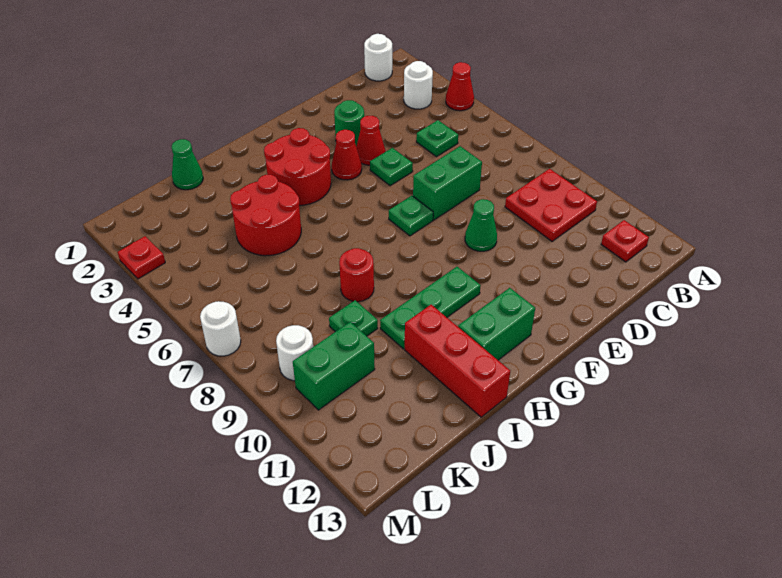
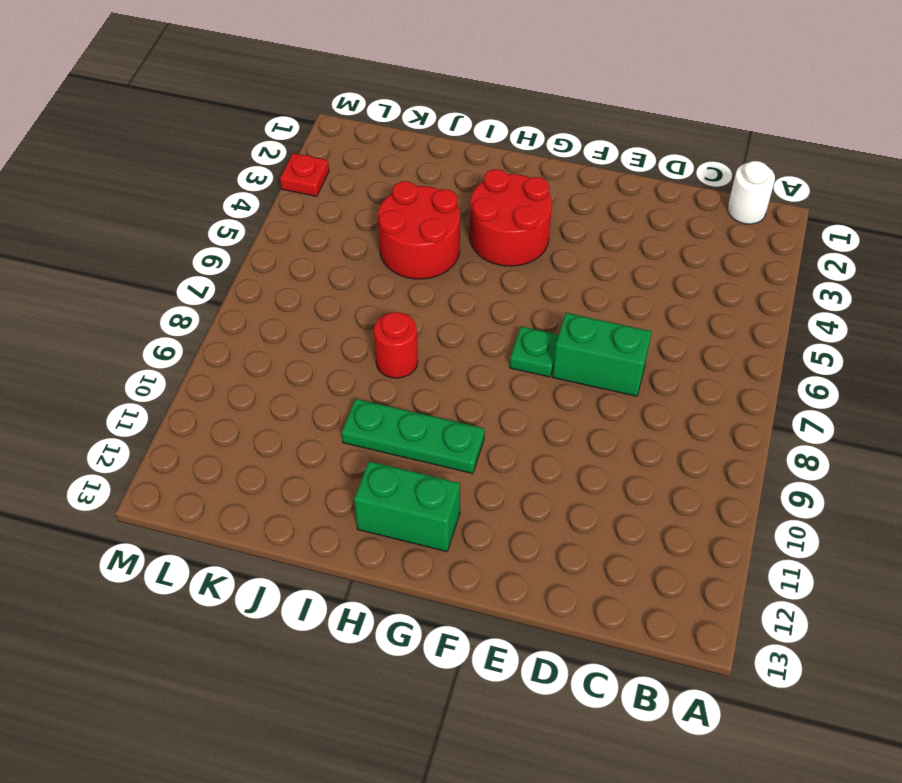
none -> red cone A4 level 1
none -> white round brick B3 level 1
none -> red plate B9:C10 level 1

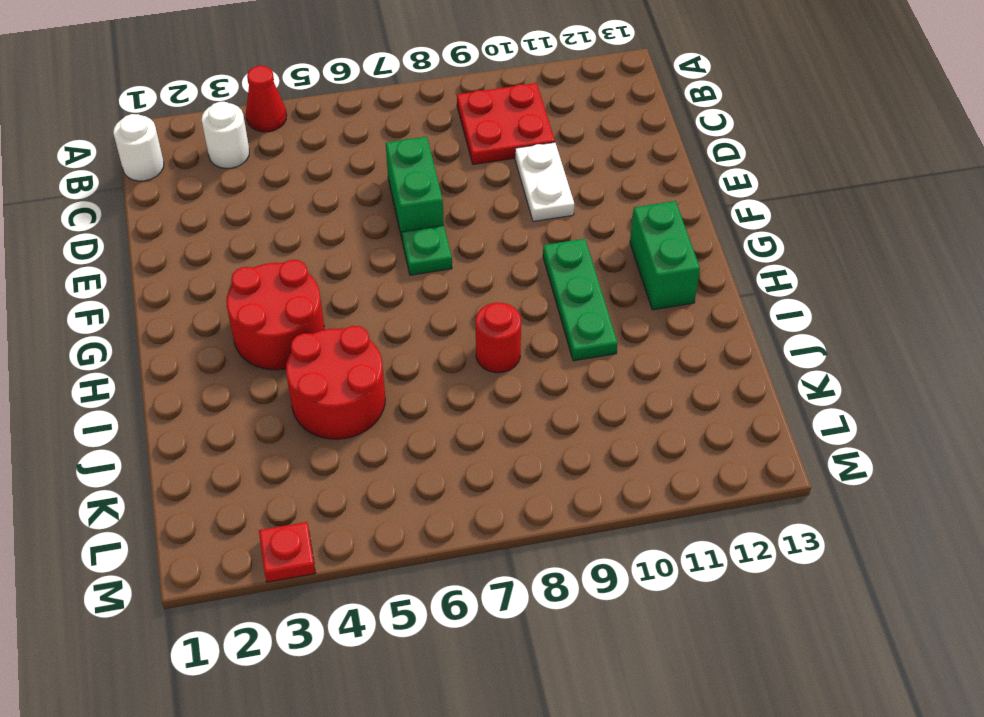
white plate D10:E10 level 1 -> none
none -> red plate B12 level 1
none -> green plate C5 level 1
none -> green round brick E3 level 1

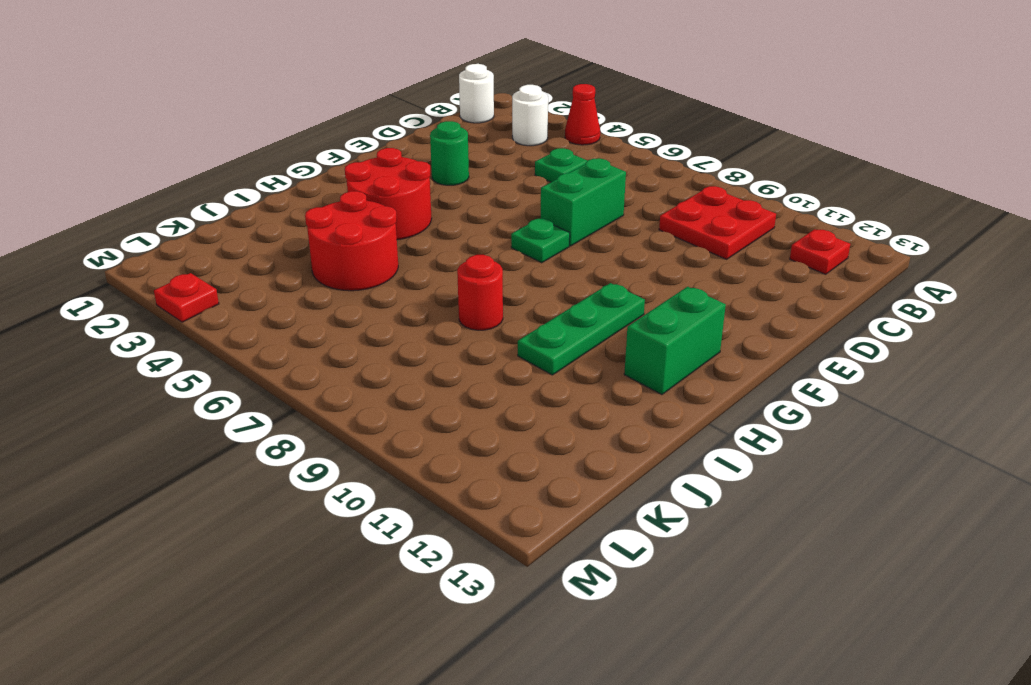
none -> red cone E4 level 1
none -> green plate E5 level 1
none -> green cone E9 level 1

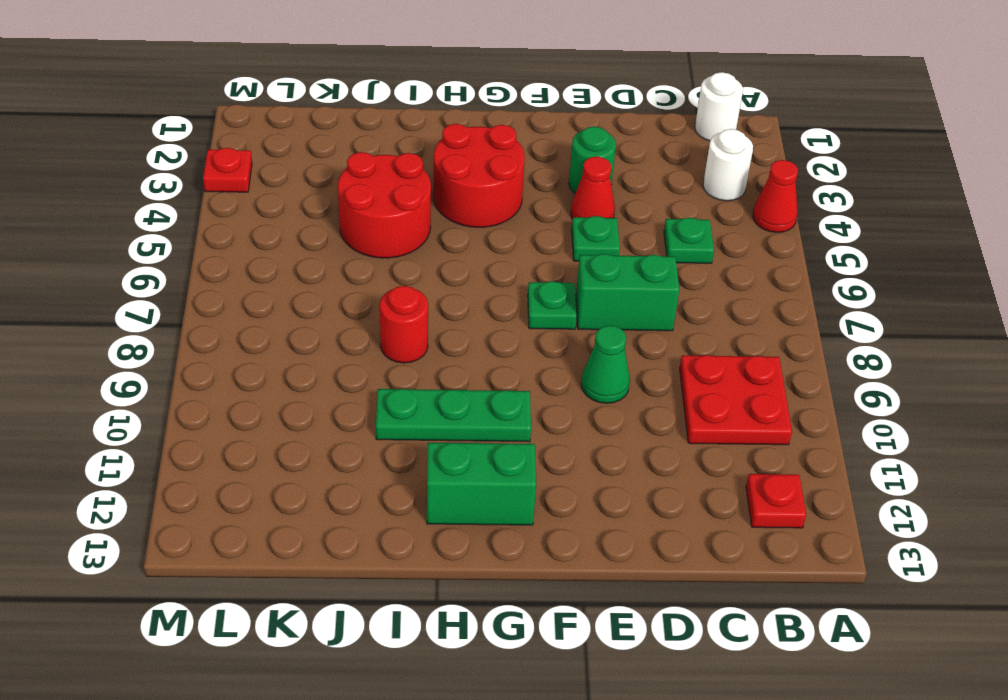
none -> red cone F4 level 1
none -> red brick I11:I13 level 1
none -> green cone J1 level 1

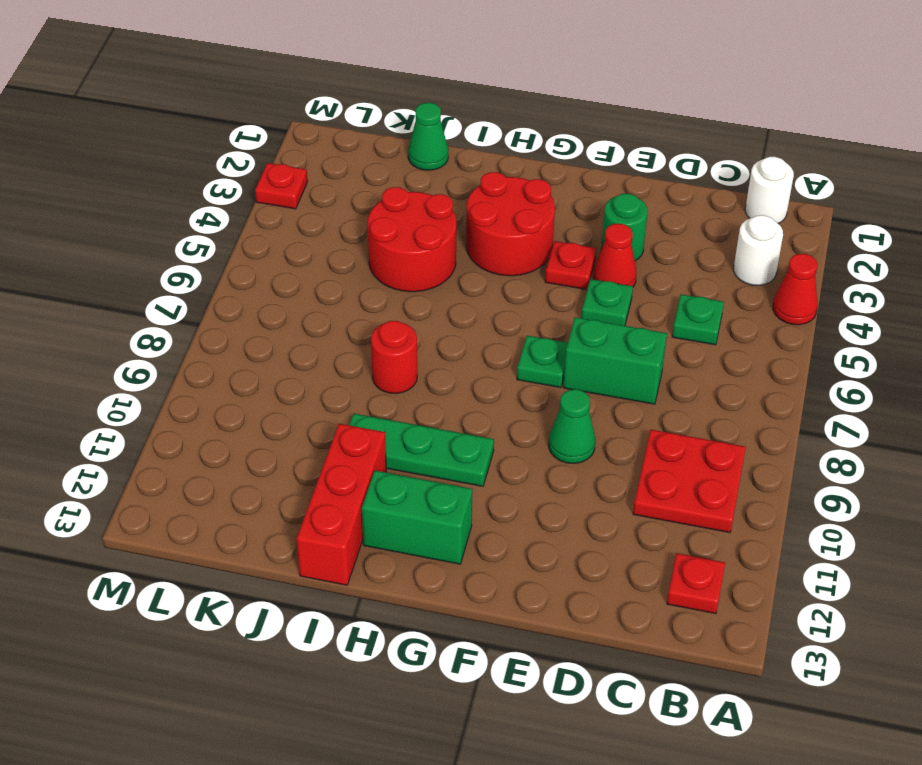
red plate F4 level 1 -> red cone F4 level 1
none -> green plate J9 level 1
none -> green brick K10:L10 level 1
none -> white round brick L9 level 1

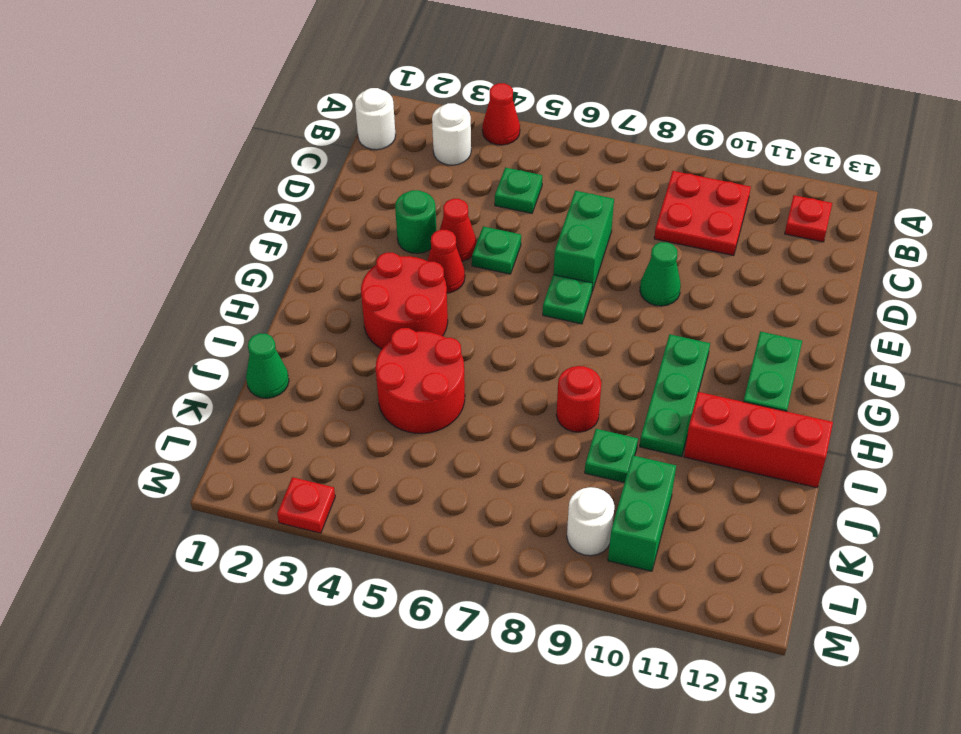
none -> white round brick M7 level 1

